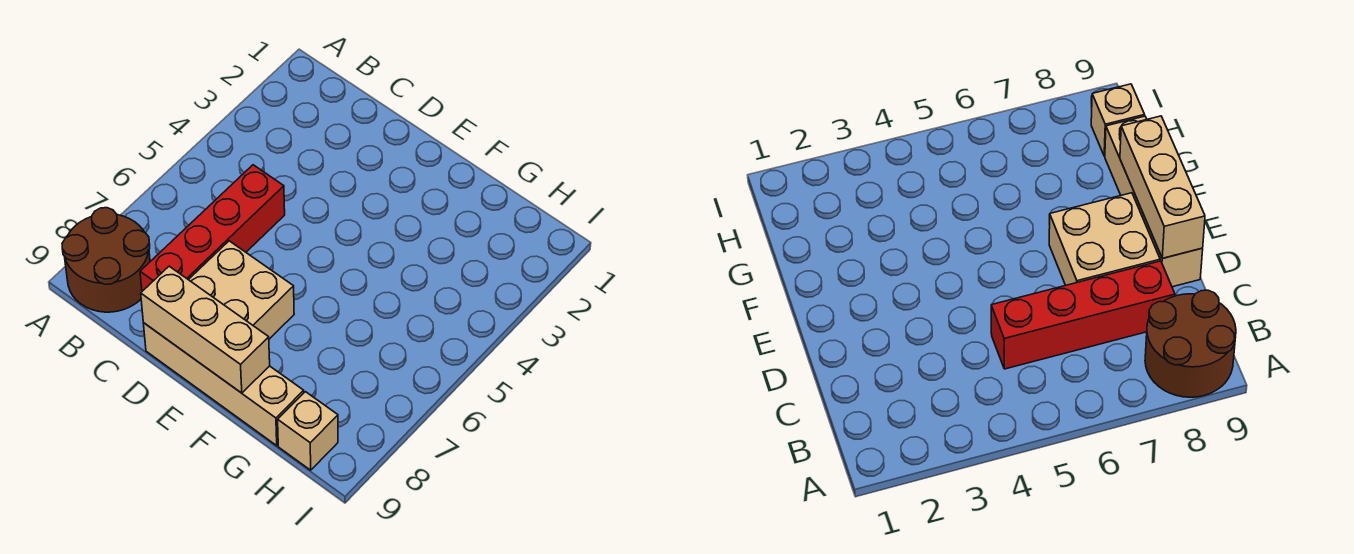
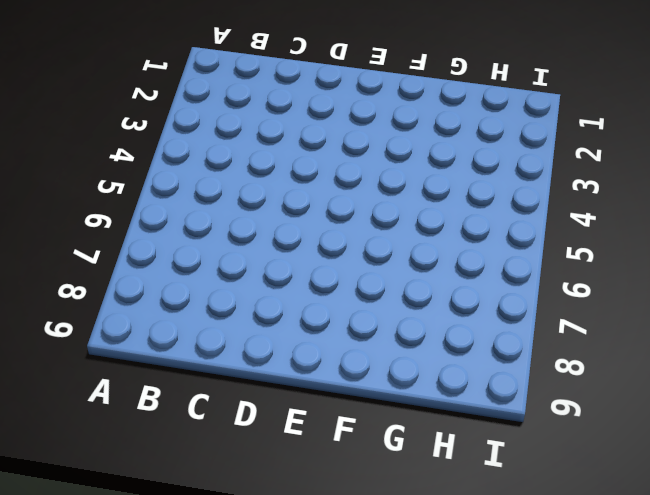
none -> brown round brick A8:B9 level 1
none -> red brick C5:C8 level 1

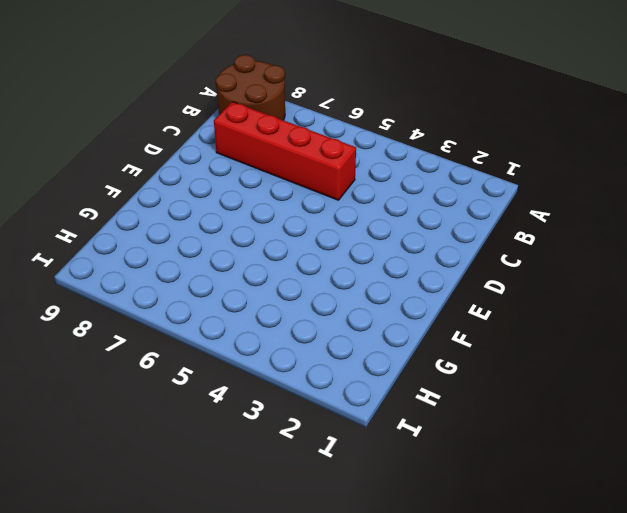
none -> tan brick D7:E8 level 1
none -> tan brick D9:G9 level 1

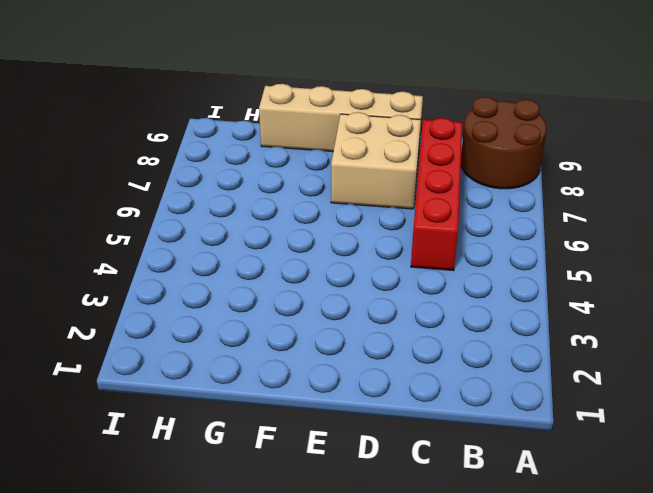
none -> tan brick H9 level 1
none -> tan brick D9:F9 level 2

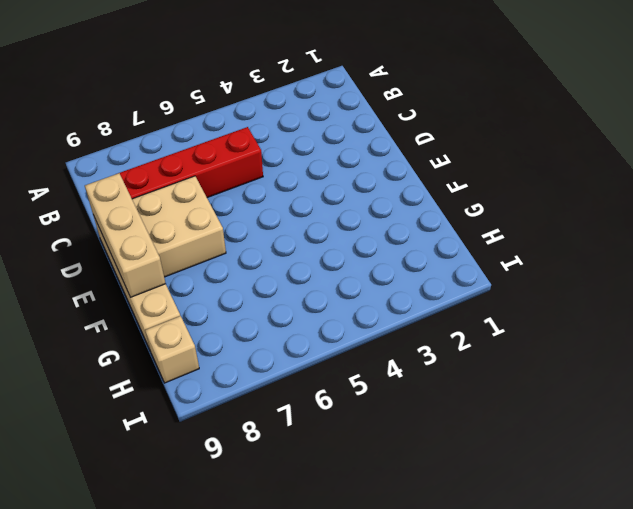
none -> brown round brick A8:B9 level 1

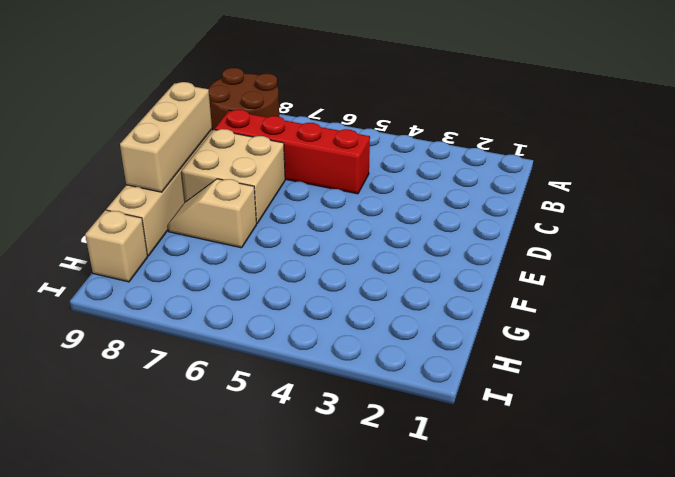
tan slope F7:F8 level 1 top 7 -> none

